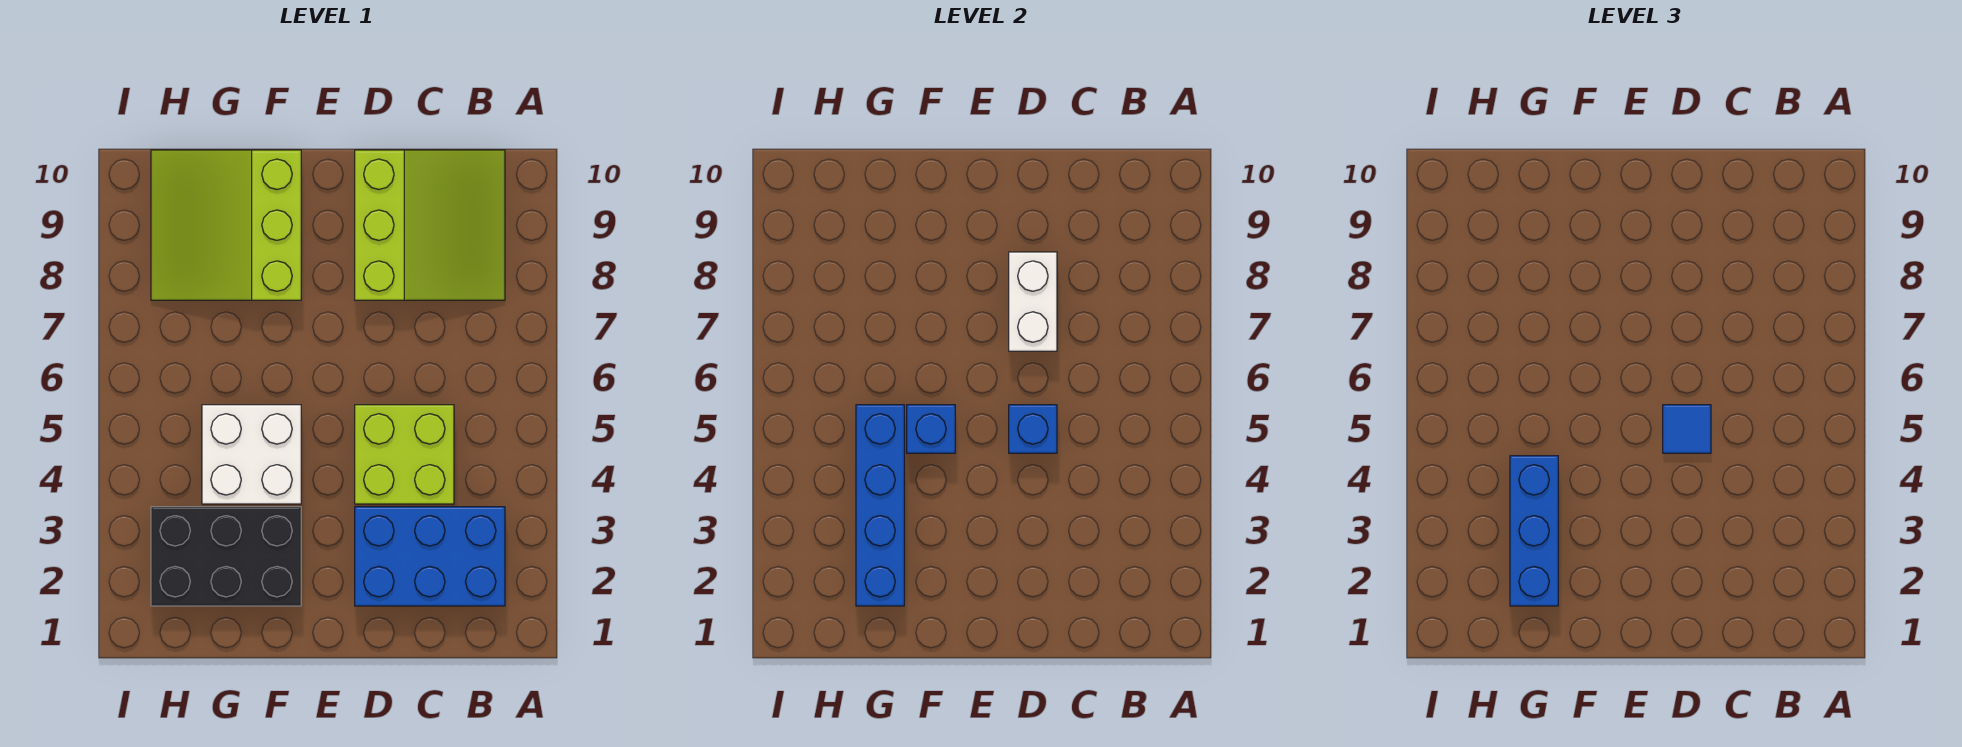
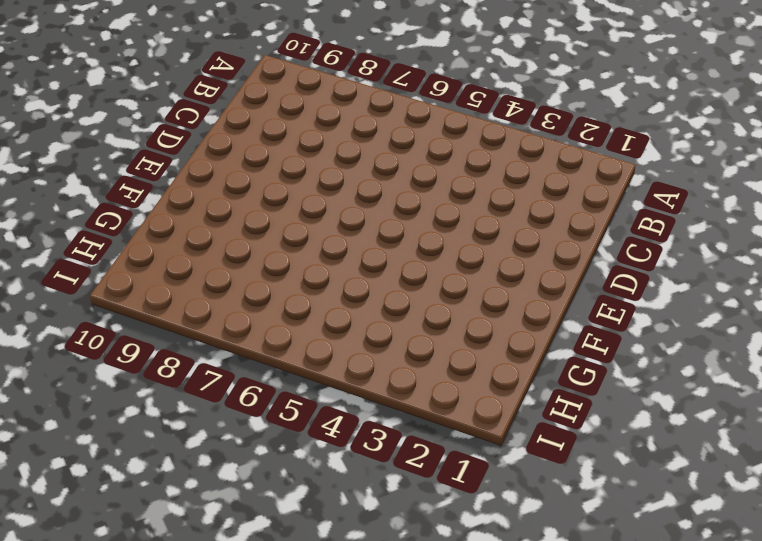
none -> blue brick B2:D3 level 1
none -> lime slope B8:D10 level 1 top D
none -> lime brick C4:D5 level 1

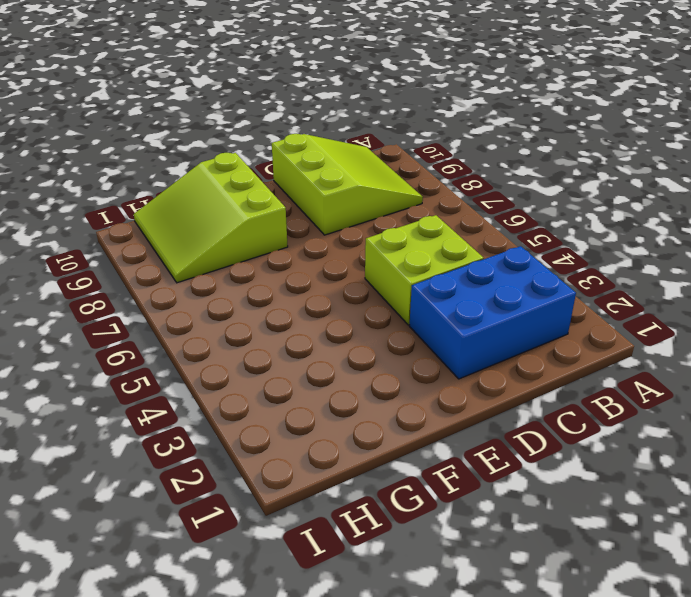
none -> black brick F2:H3 level 1
none -> white brick F4:G5 level 1
none -> blue brick D5 level 2

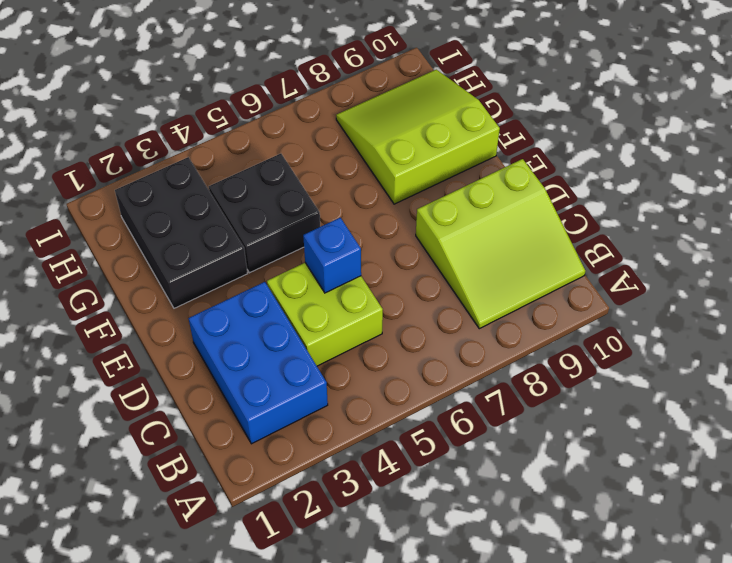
black brick F4:G5 level 1 -> white brick F4:G5 level 1
none -> white brick D7:D8 level 2
none -> blue brick F5 level 2
none -> blue brick G2:G5 level 2

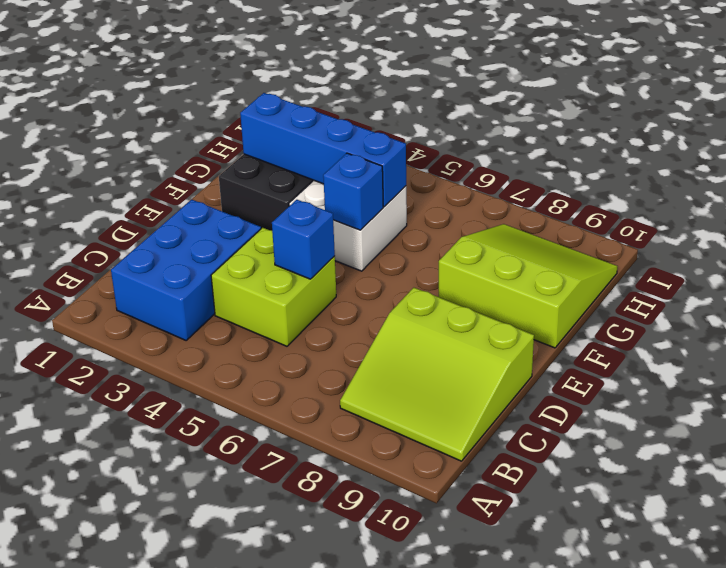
none -> white brick D7:D8 level 2
none -> blue tile D5 level 3
none -> blue brick G2:G4 level 3

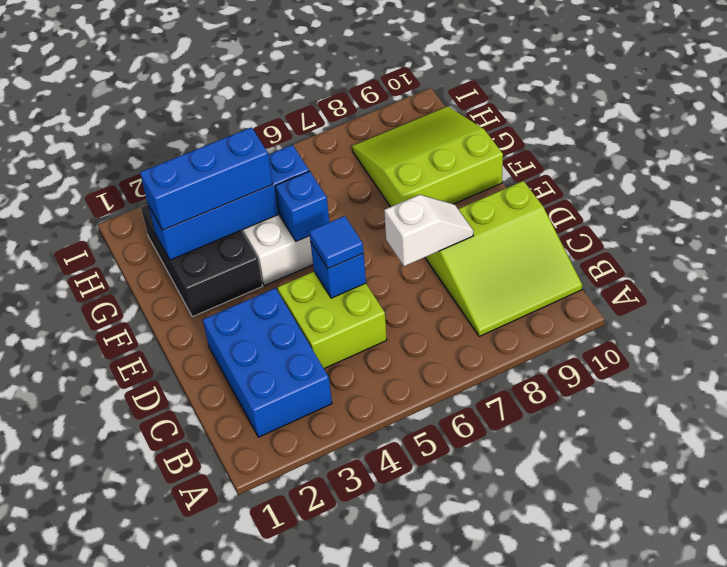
white slope D7:D8 level 2 top 7 -> white brick D7:D8 level 2

